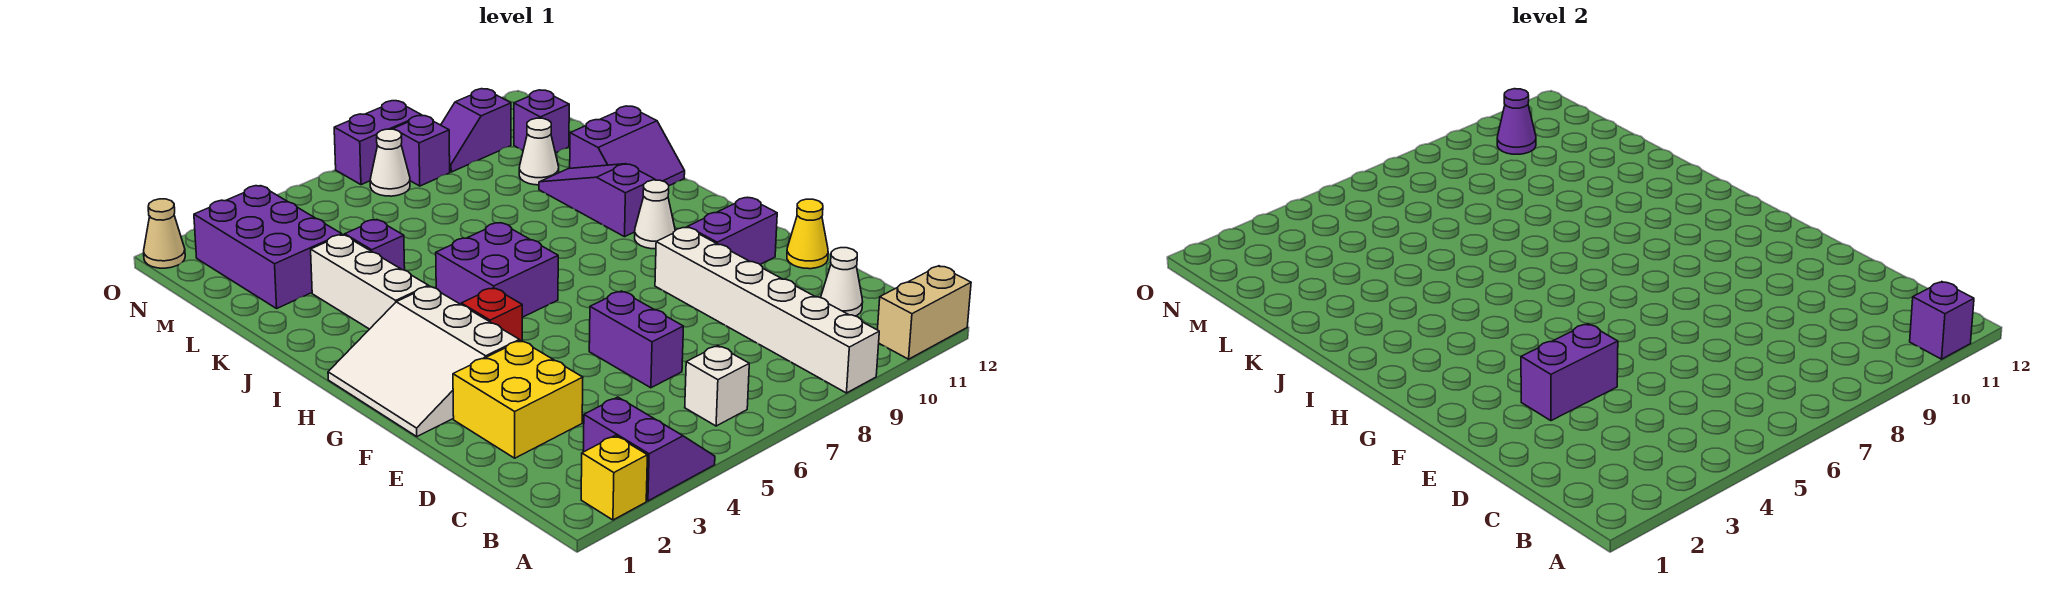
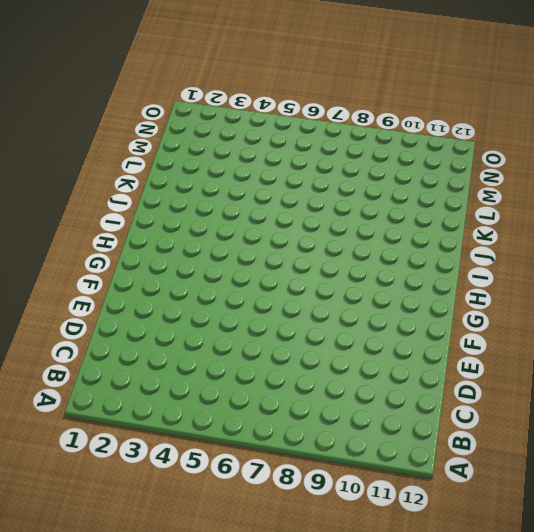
none -> yellow brick A2 level 1
none -> purple slope A3:B4 level 1 top 3
none -> white brick A9:F9 level 1

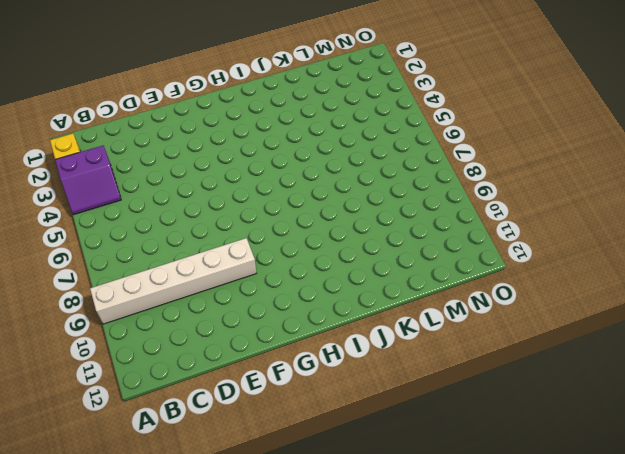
none -> tan brick A11:A12 level 1
none -> white brick B6 level 1
none -> white cone C11 level 1

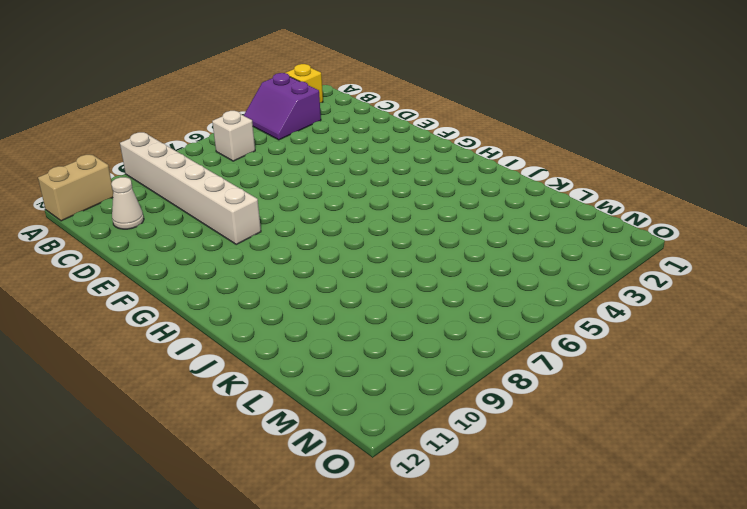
none -> yellow brick D2:E3 level 1
none -> purple brick D6:E6 level 1
none -> yellow cone E12 level 1

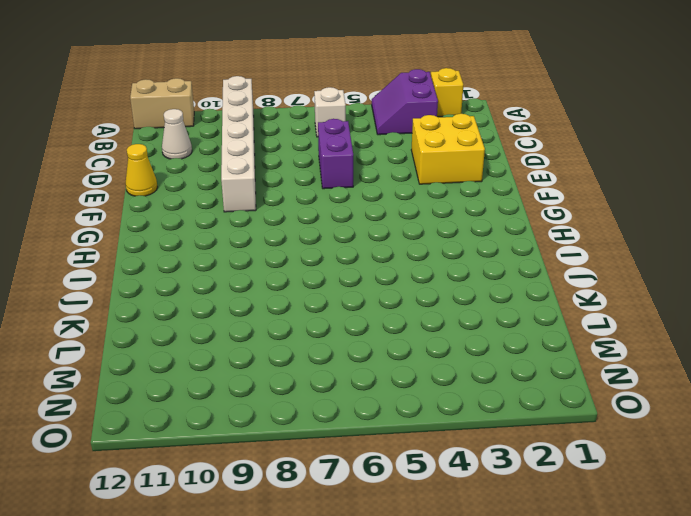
none -> white slope F1:H3 level 1 top 3
none -> purple brick F10:F11 level 1
none -> red brick G4 level 1

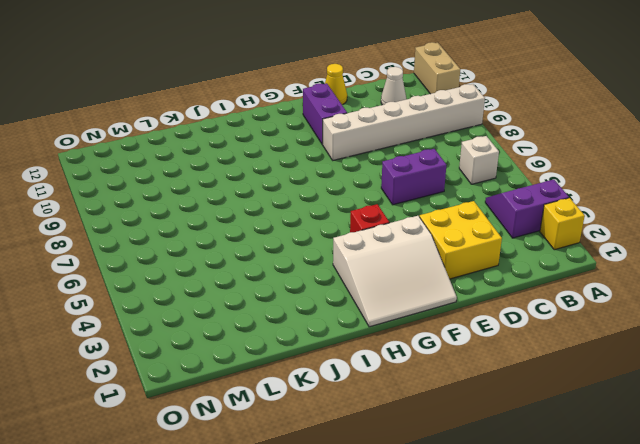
none -> purple brick H5:I6 level 1
none -> white cone H10 level 1
none -> white brick I3:K3 level 1

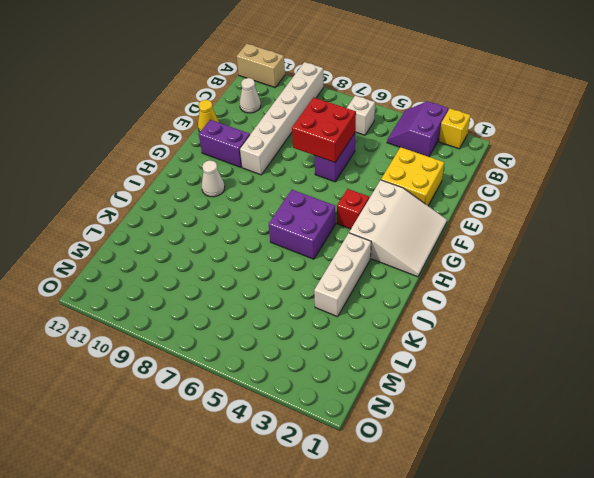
red brick D6:E7 level 2 -> none
none -> purple slope I10:K10 level 1 top I
none -> purple slope J11:K12 level 1 top K
none -> purple brick K4 level 1

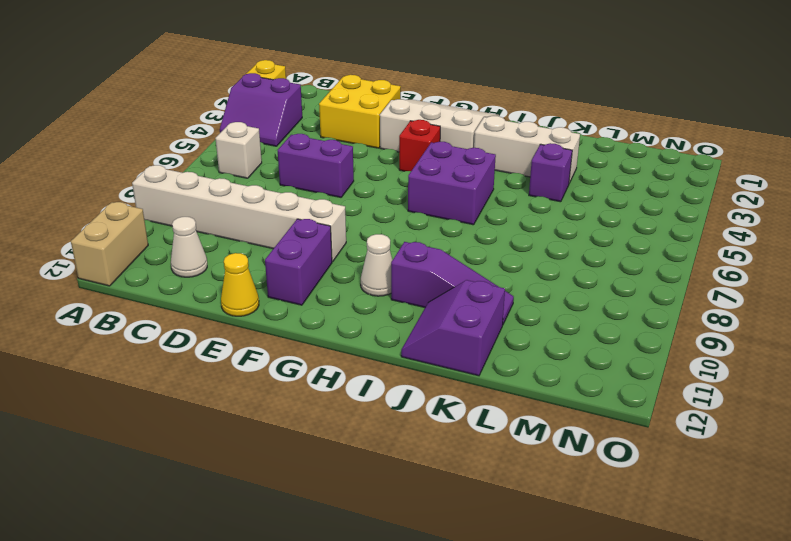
none -> purple brick L2:N3 level 1
none -> white cone L10 level 1
none -> purple brick M11 level 1

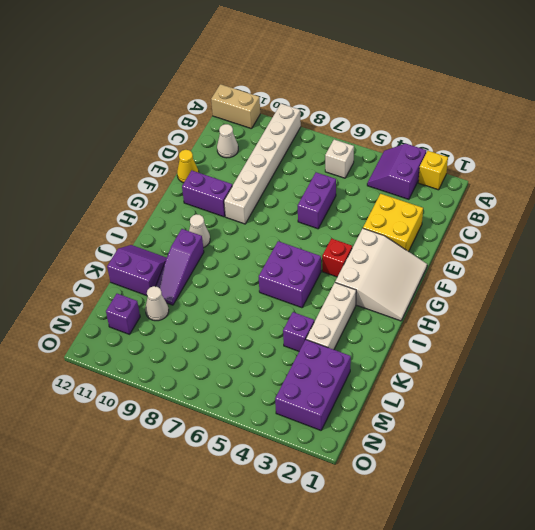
none -> white cone N7 level 1
none -> purple brick N8 level 1
none -> purple slope N9:N10 level 1 top 10

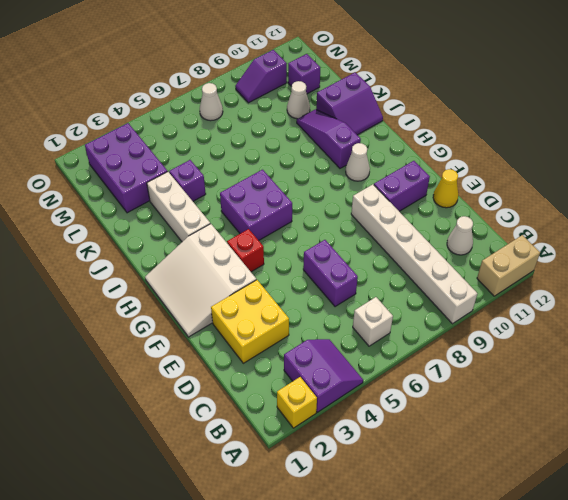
none -> purple brick N8 level 1
none -> tan cone O1 level 1
none -> purple brick O7:O8 level 1

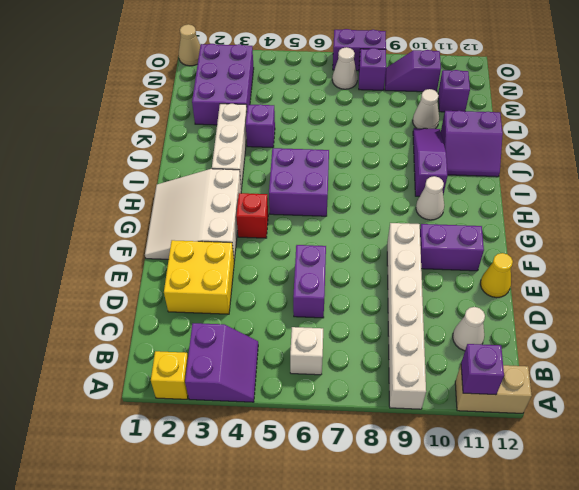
none -> purple brick E3:E4 level 2
none -> purple cone N10 level 2

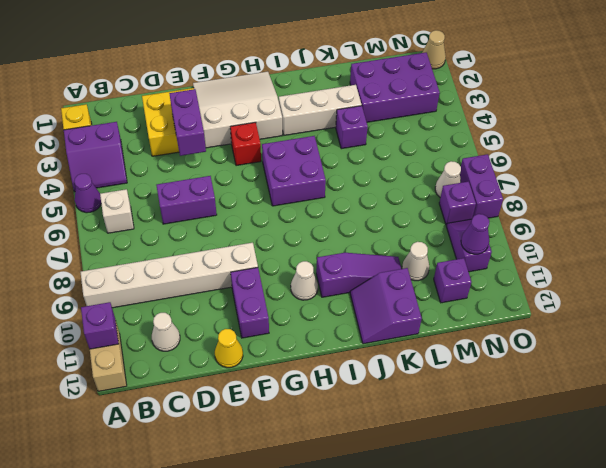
purple cone A5 level 1 -> none

